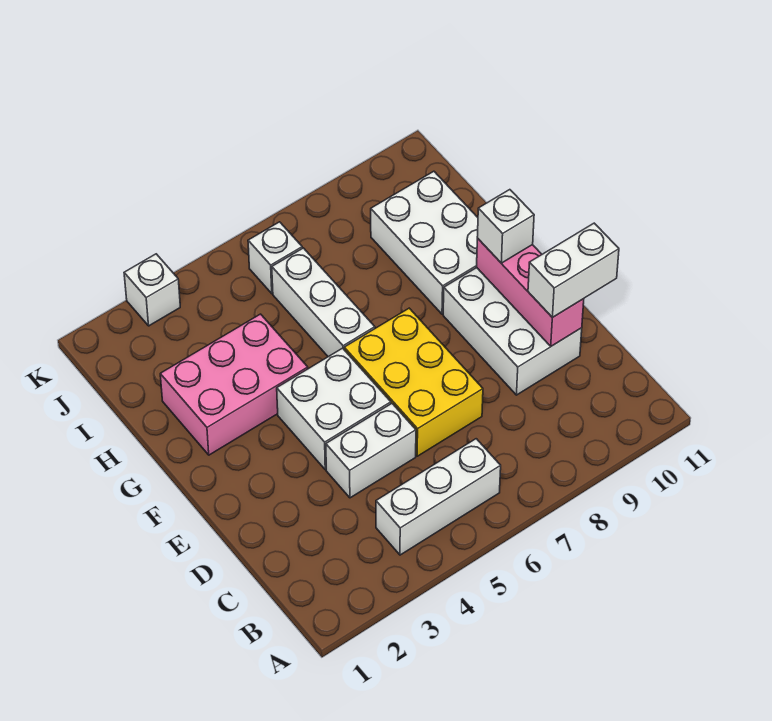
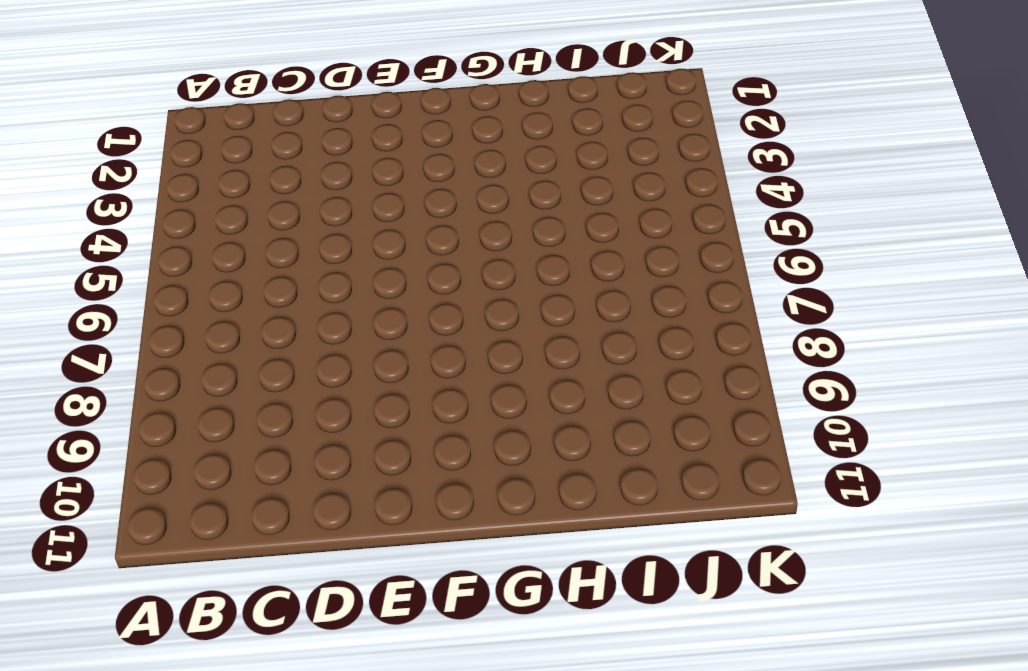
none -> white brick B4:B6 level 1
none -> white brick D4:D5 level 1
none -> yellow brick D6:F7 level 1

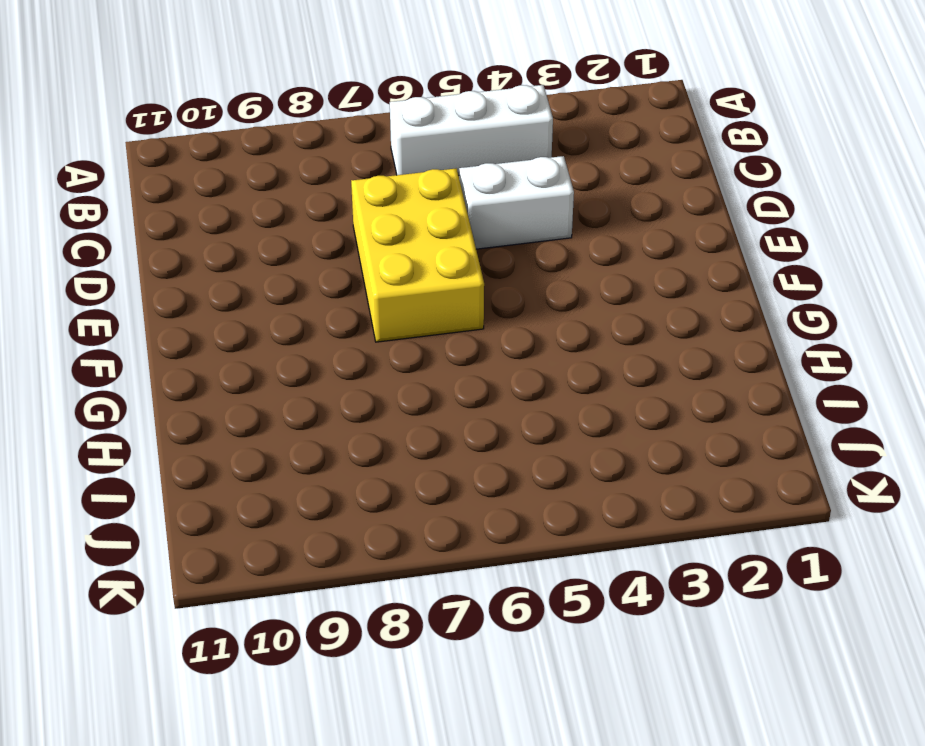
none -> white brick D9:F10 level 1
none -> white brick E4:F5 level 1
none -> pink brick G2:H4 level 1

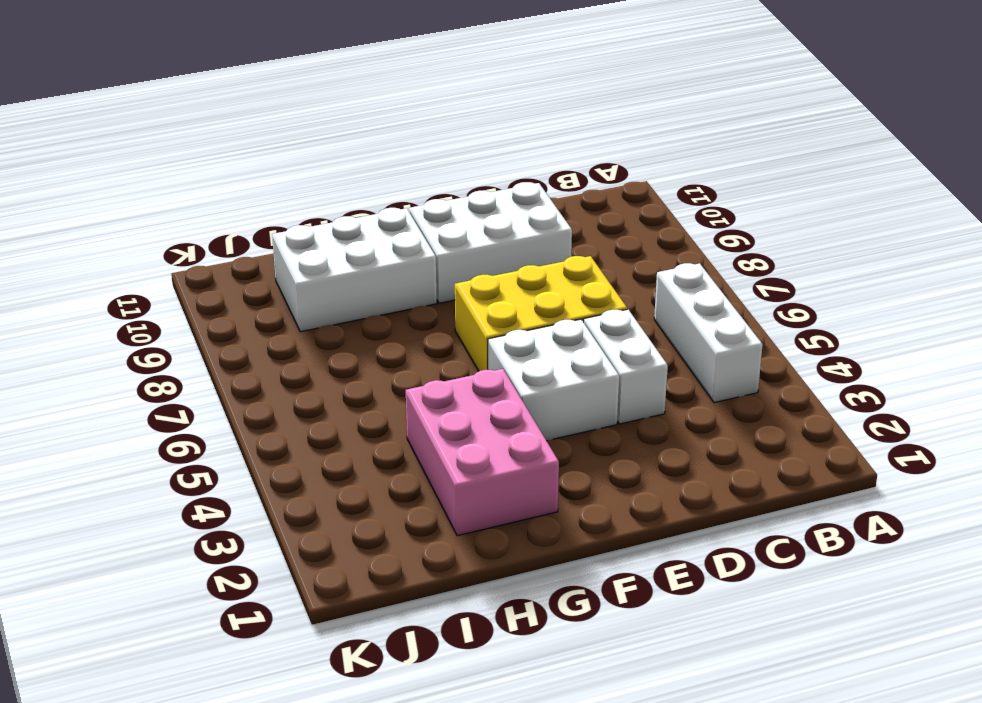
none -> white brick G6:I6 level 1
none -> white brick J6 level 1
none -> white brick K3 level 1

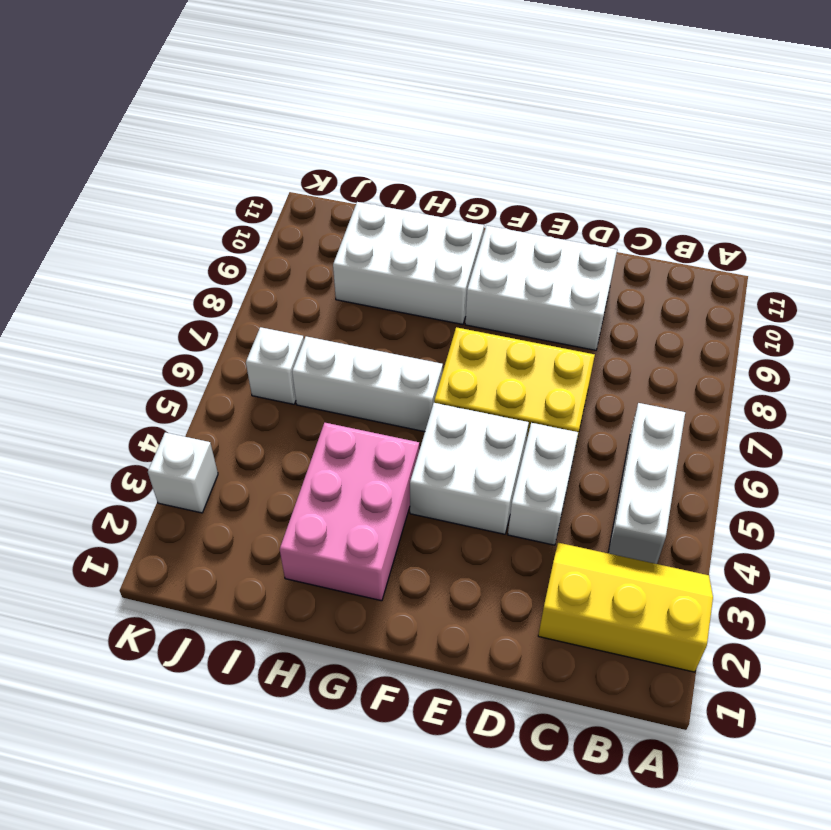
yellow slope A2:C3 level 1 top 2 -> none
none -> pink brick D10:F10 level 2
none -> white brick D10:D11 level 3
none -> white brick F10 level 3

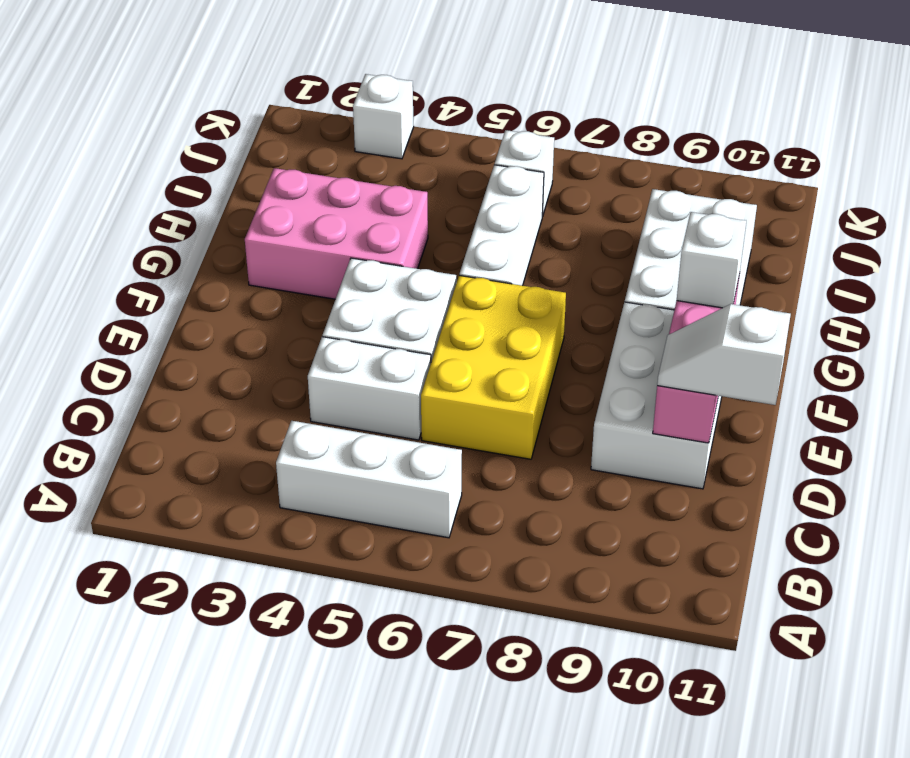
white slope D10:D11 level 3 top 11 -> white brick D10:D11 level 3

